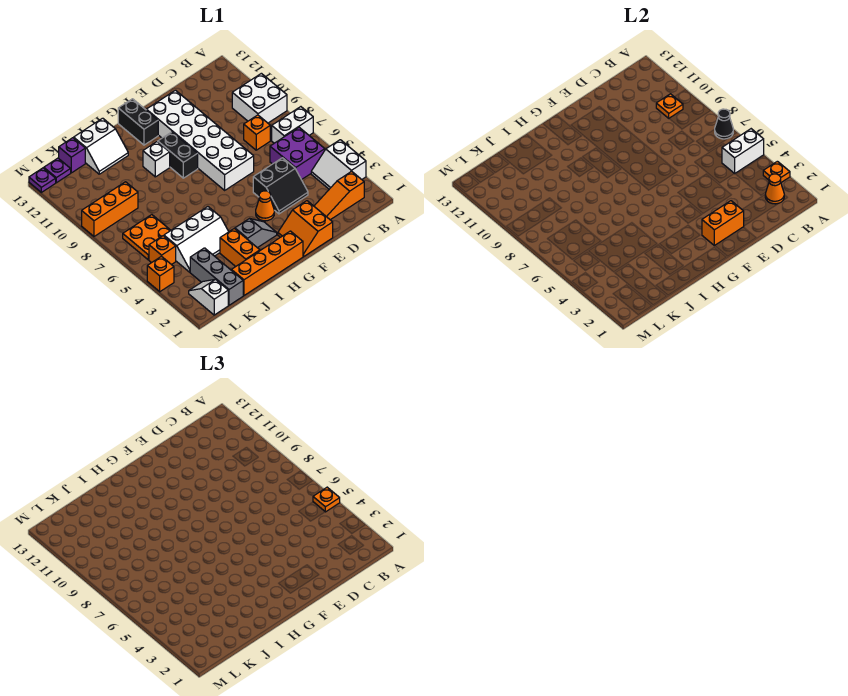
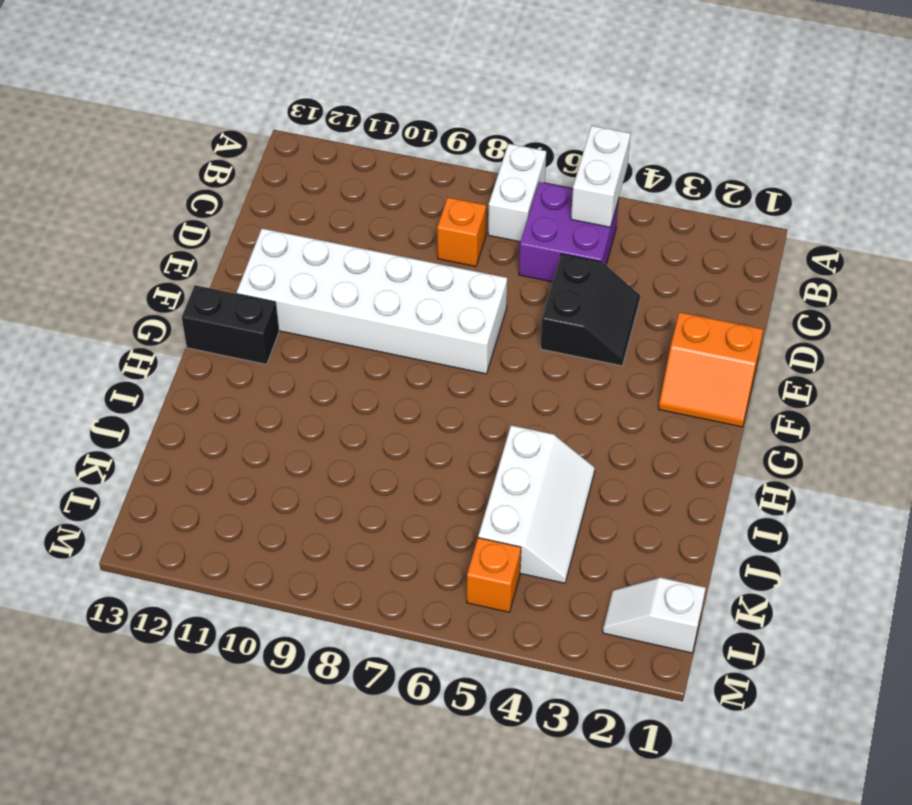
none -> white slope A3:B4 level 1 top A
none -> white brick A9:B10 level 1
none -> orange slope B2:D2 level 1 top B
none -> orange cone F4 level 1

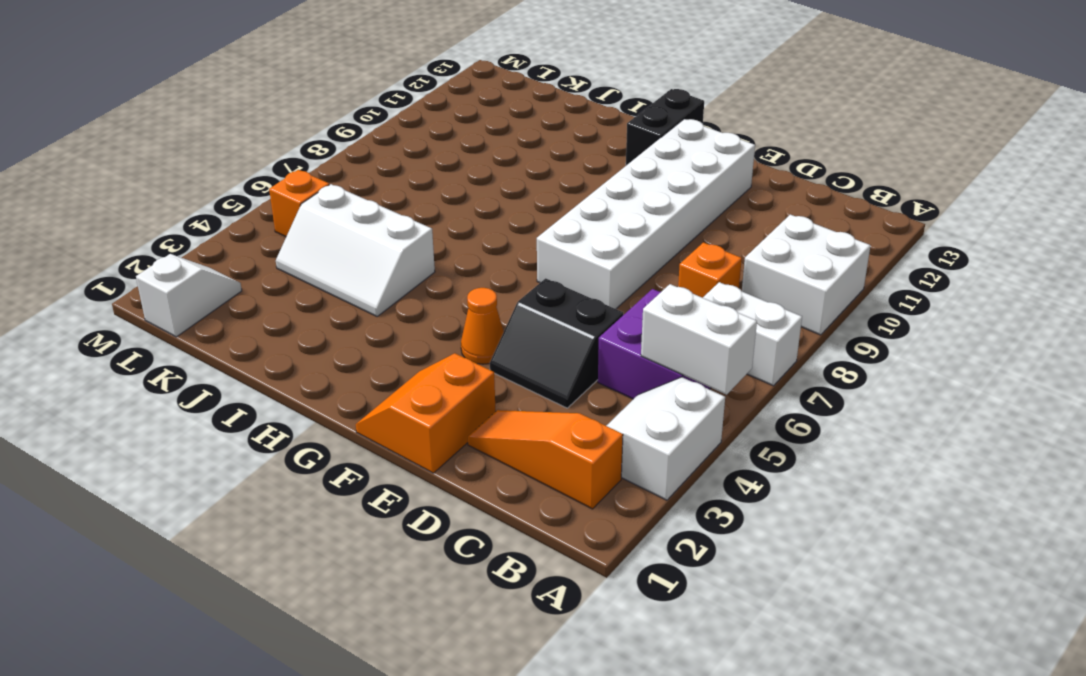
none -> orange brick G1:J1 level 1
none -> grey slope G3:H3 level 1 top H
none -> black brick G9:G10 level 1
none -> white brick H10 level 1

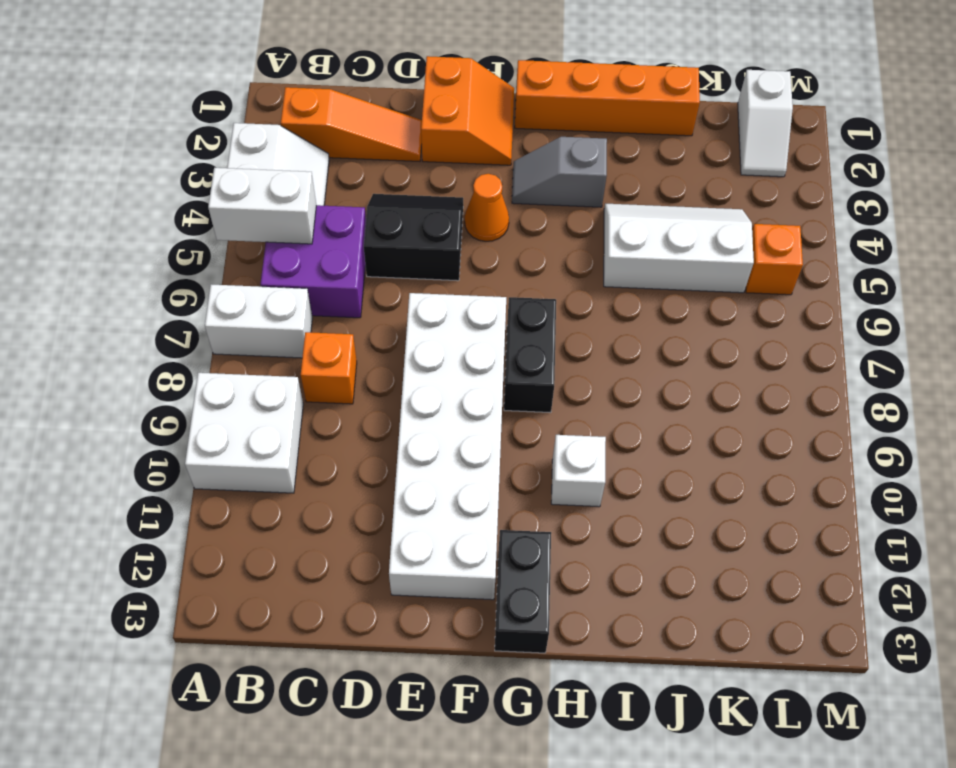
black brick G7:G8 level 1 -> black brick G9:G10 level 1
none -> orange brick I2:I3 level 1
none -> white slope I12:J13 level 1 top 13
none -> grey brick K1:K3 level 1
none -> orange plate K6:L7 level 1

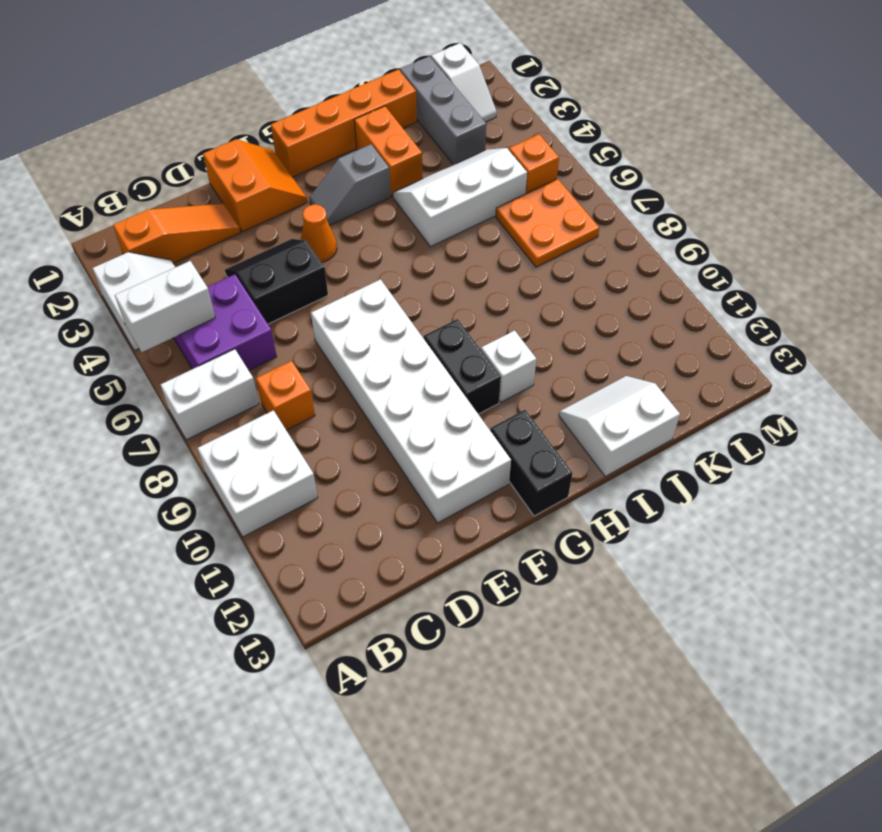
none -> orange brick K9:M9 level 1
none -> purple brick K13 level 1
none -> purple plate L13 level 1
none -> orange brick M4 level 1

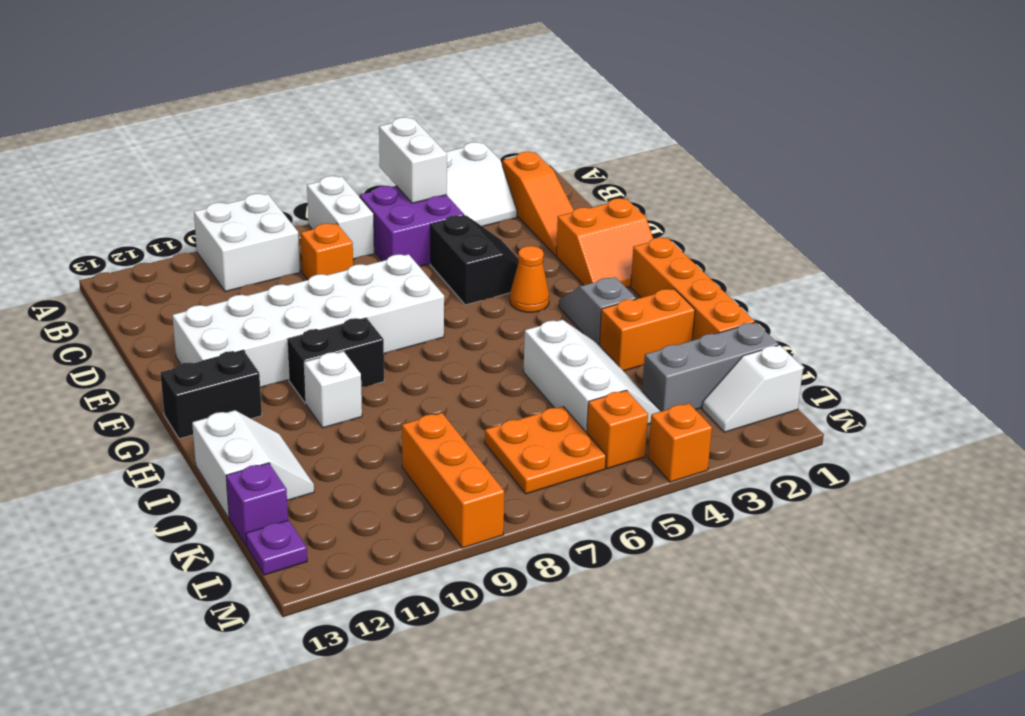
none -> purple plate M13 level 1
none -> orange plate A3 level 2
none -> black cone A7 level 2
none -> orange cone B2 level 2

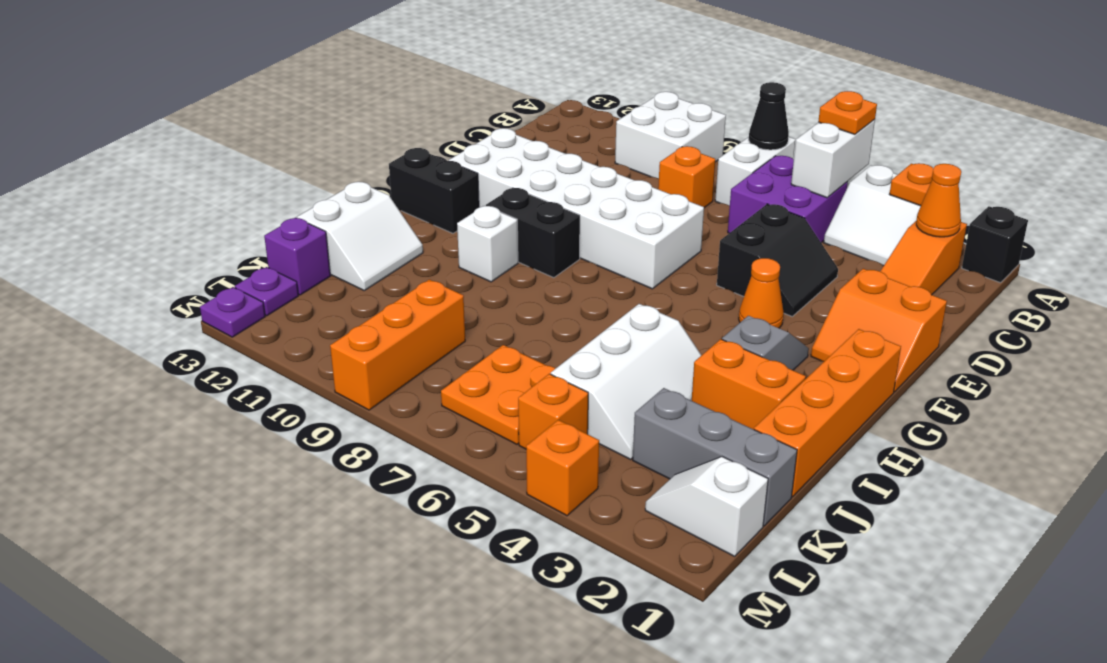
black brick A1 level 1 -> none
none -> orange plate B10 level 2
none -> orange brick E2:F2 level 2

